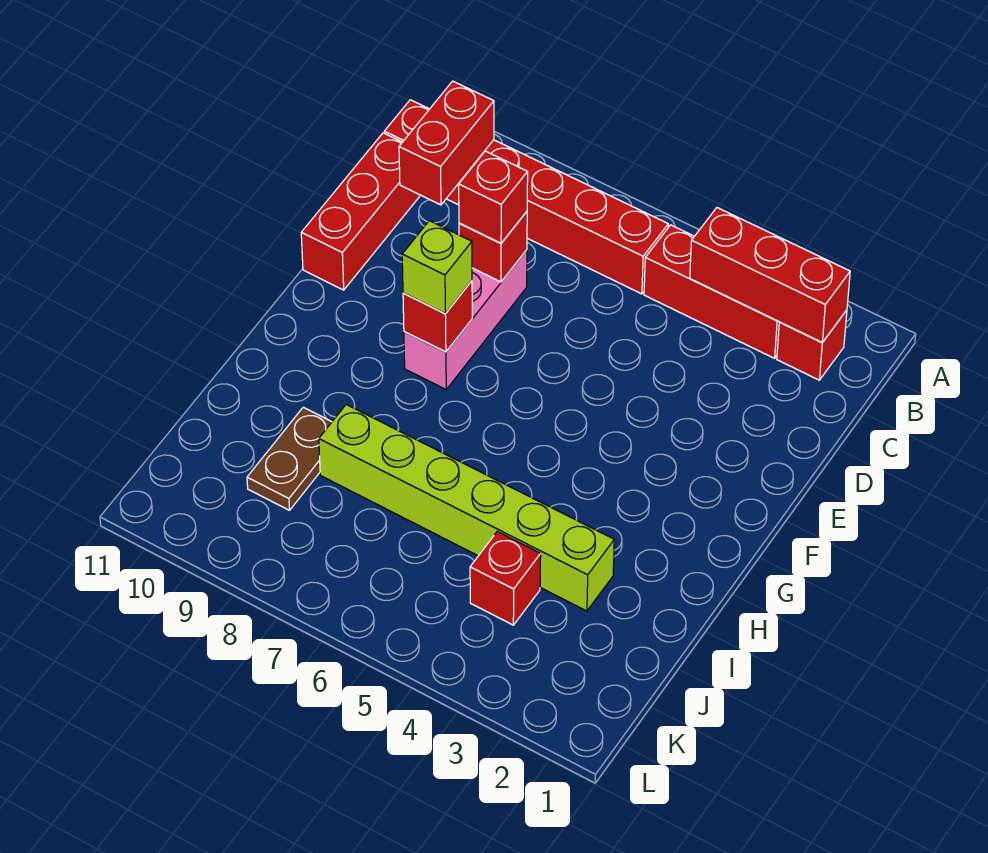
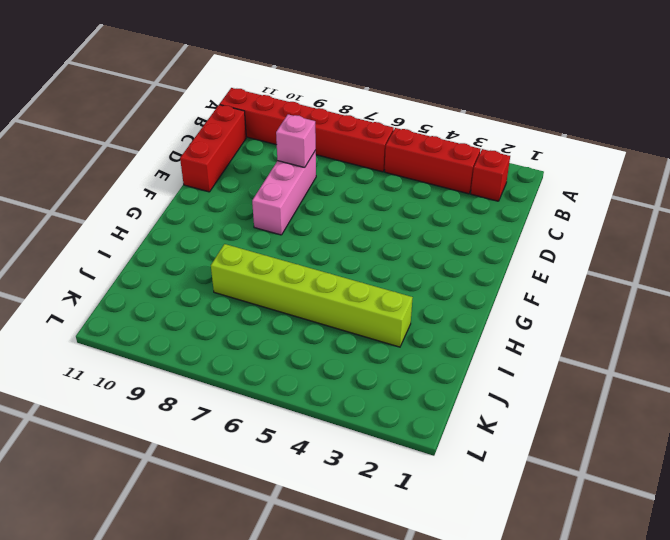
pink brick D8 level 2 -> red brick D8 level 2
none -> brown plate I9:J9 level 1
none -> red brick J4 level 1
none -> red brick B2:B4 level 2

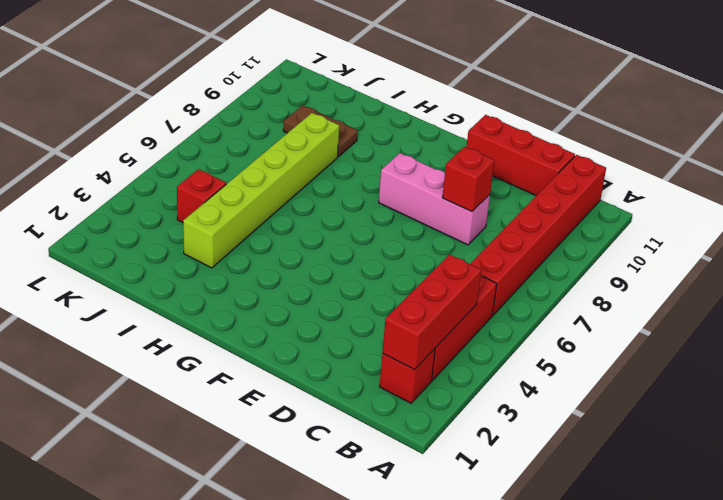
none -> red brick B10:C10 level 2
none -> red brick F8 level 2
none -> red brick D8 level 3

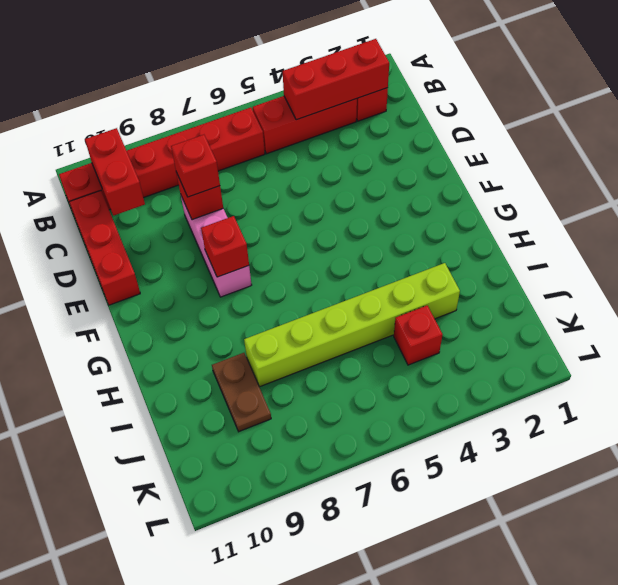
none -> lime brick F8 level 3

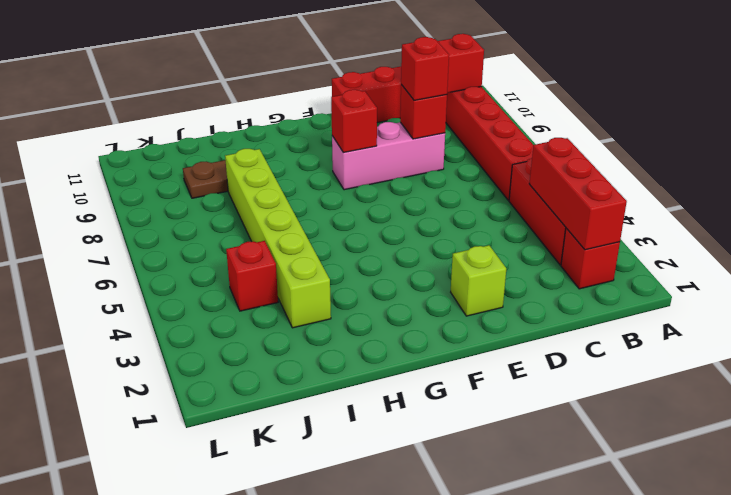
lime brick E2 level 1 -> lime brick F8 level 3

